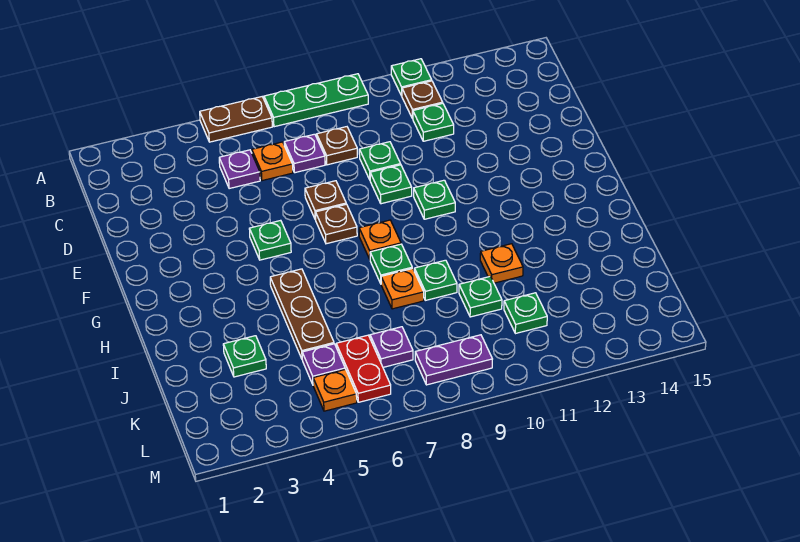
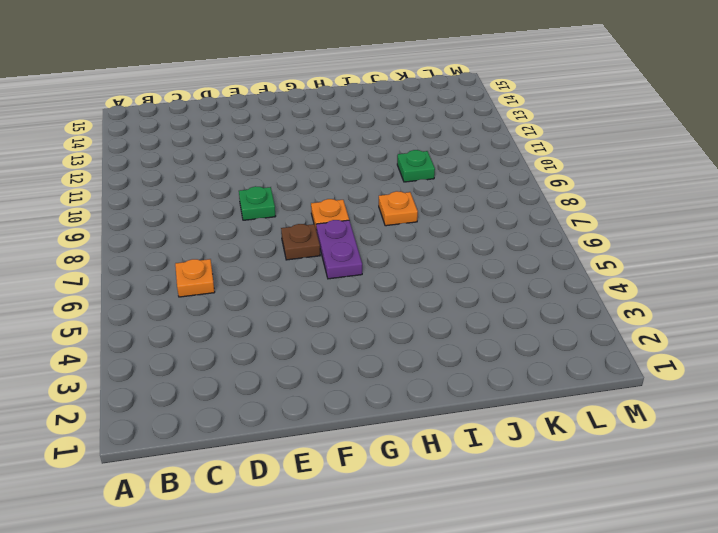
purple plate G6:G7 level 1 -> purple plate L8:L9 level 1
none -> brown plate A5:A6 level 1
none -> green plate A7:A9 level 1
none -> green plate A11 level 1

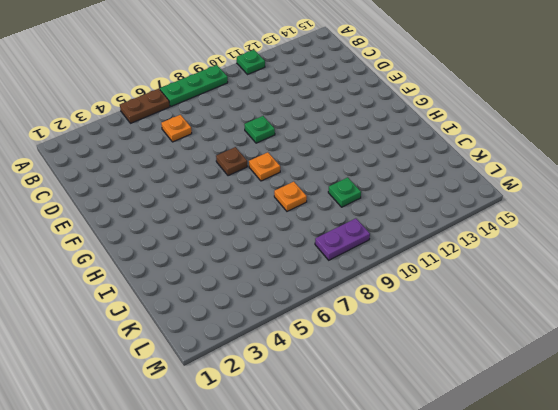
none -> brown plate B11 level 1
none -> purple plate C5 level 1
none -> purple plate C7 level 1

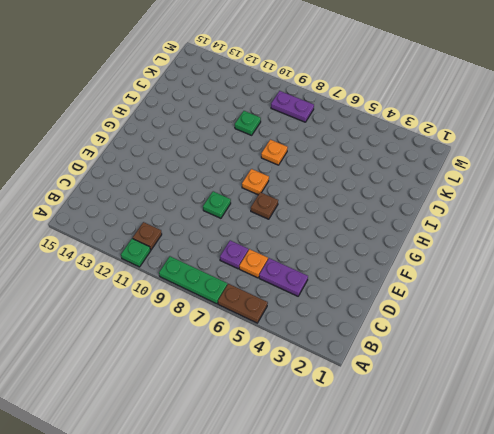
purple plate C4:C5 level 1 -> purple plate C5 level 1
none -> brown plate C8 level 1
none -> green plate C11 level 1
none -> green plate D9 level 1

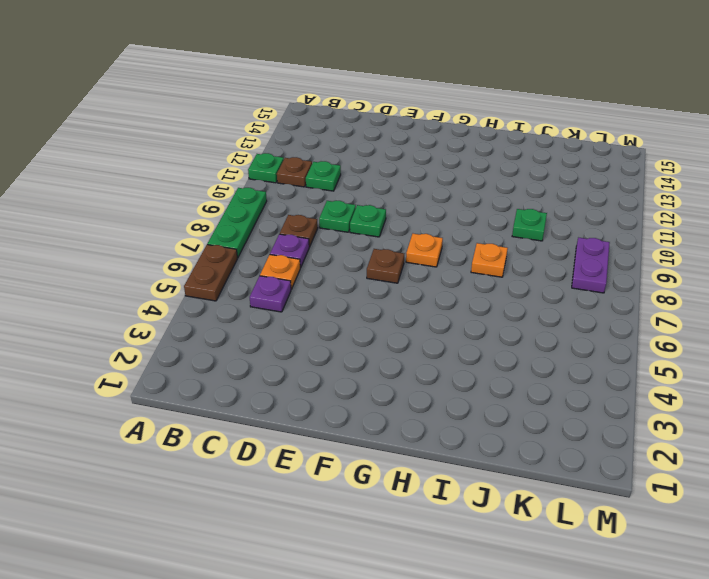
none -> brown plate E7 level 1
none -> green plate F5 level 1
none -> green plate F10 level 1

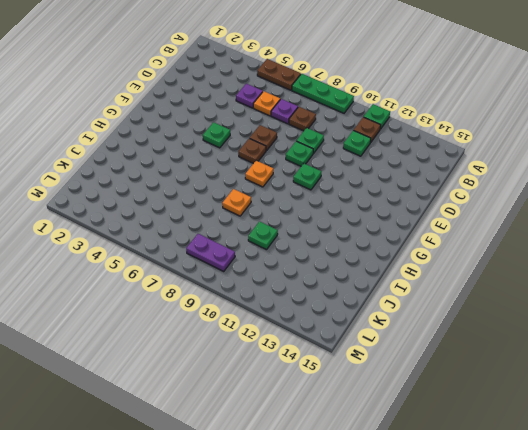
none -> brown plate H5:J5 level 1
none -> green plate H8 level 1
none -> green plate I9 level 1

